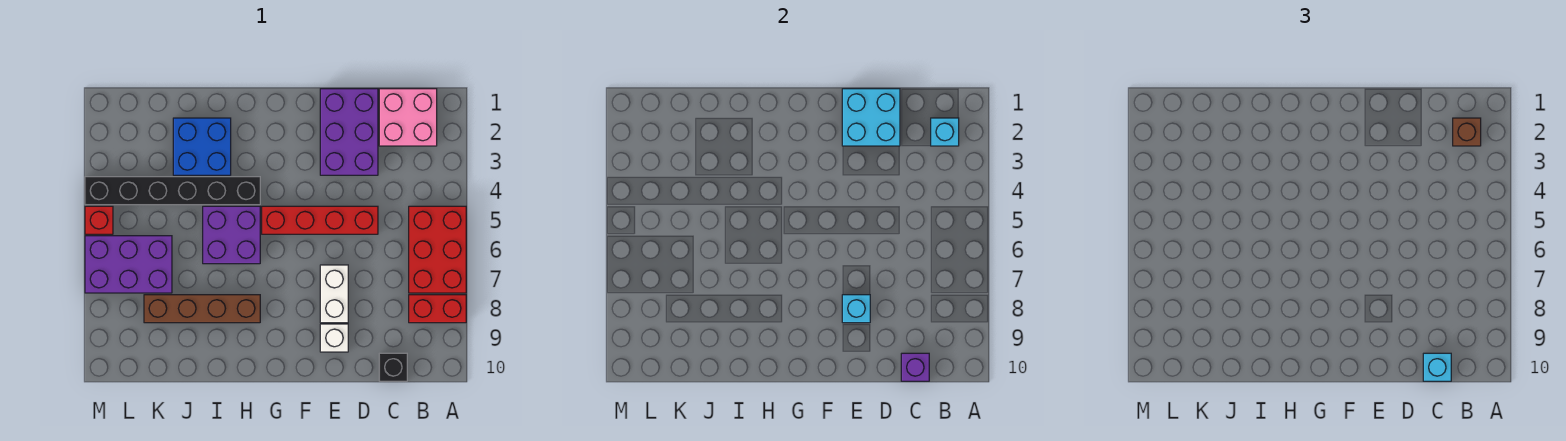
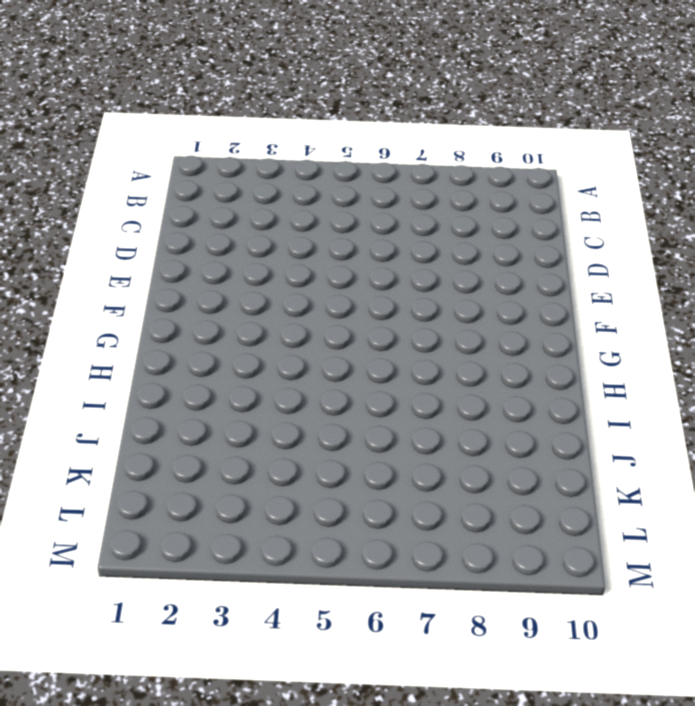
none -> red brick A5:B7 level 1
none -> red brick A8:B8 level 1
none -> pink brick B1:C2 level 1

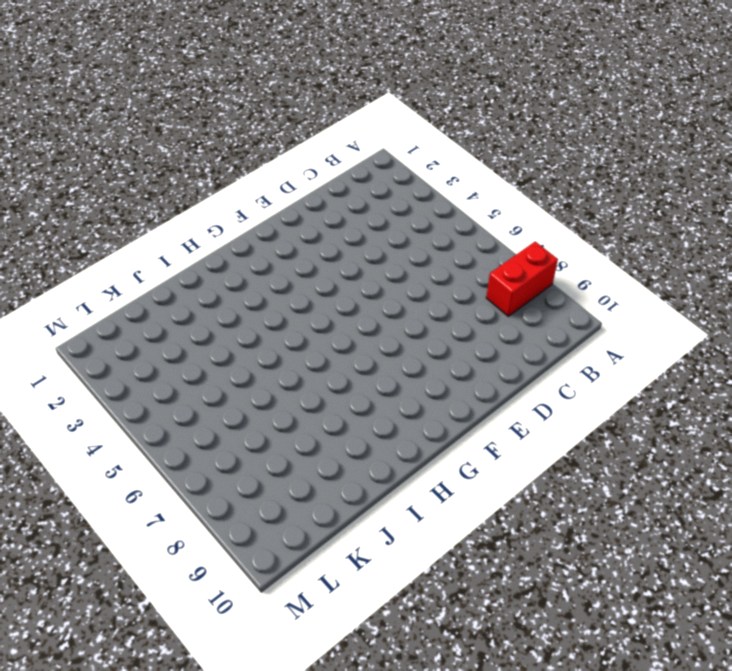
none -> red brick A5:B7 level 1
none -> pink brick B1:C2 level 1
none -> black brick C10 level 1

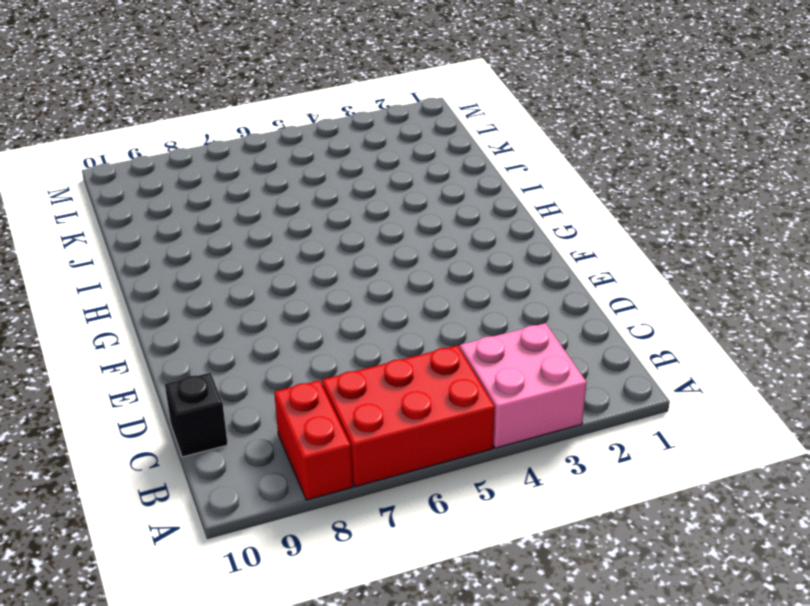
pink brick A3:B4 level 1 -> pink brick B1:C2 level 1
none -> purple brick D1:E3 level 1
none -> red brick D5:G5 level 1
none -> white brick E7:E8 level 1

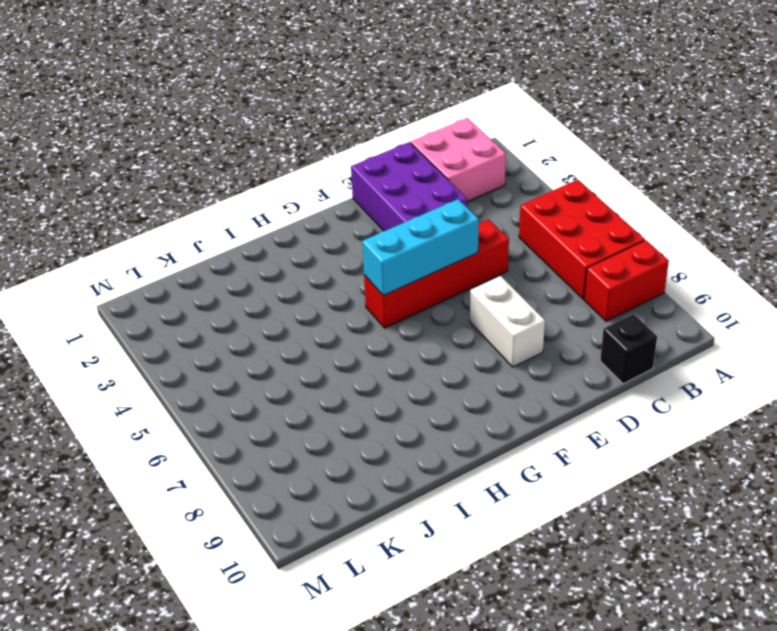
cyan brick E5:G5 level 2 -> none
none -> white brick E9 level 1
none -> black brick H4:M4 level 1
none -> purple brick H5:I6 level 1

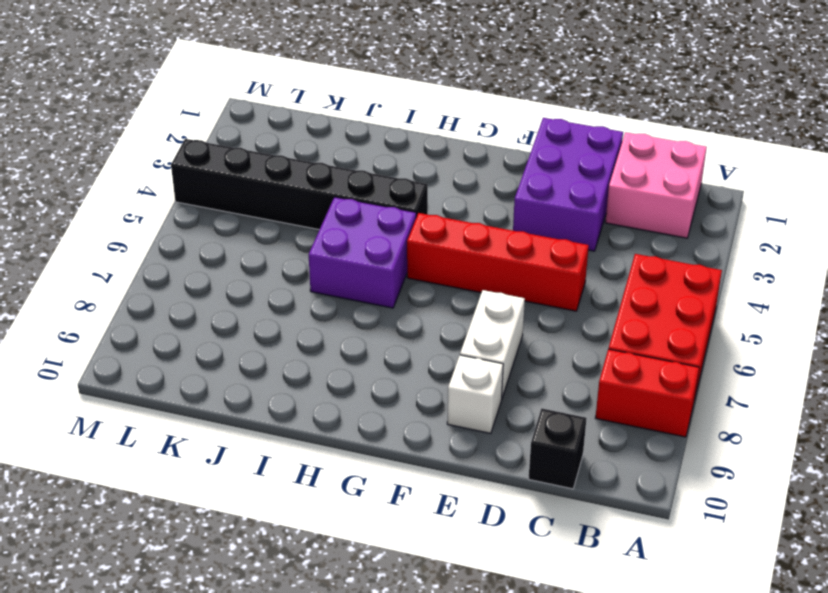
none -> brown brick H8:K8 level 1
none -> blue brick I2:J3 level 1
none -> purple brick K6:M7 level 1

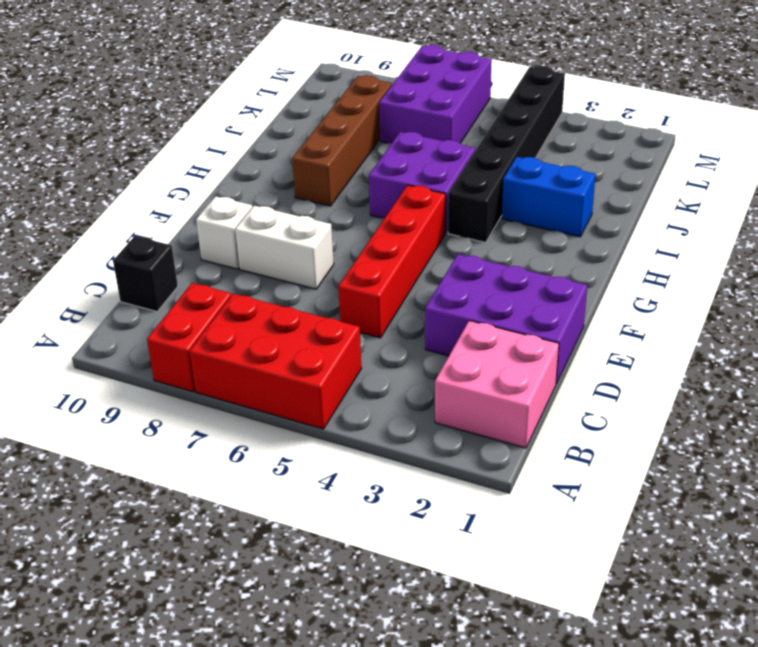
blue brick I2:I3 level 1 -> blue brick I2:J3 level 1
none -> red brick M5 level 1
none -> cyan brick B2 level 2
none -> purple brick C10 level 2

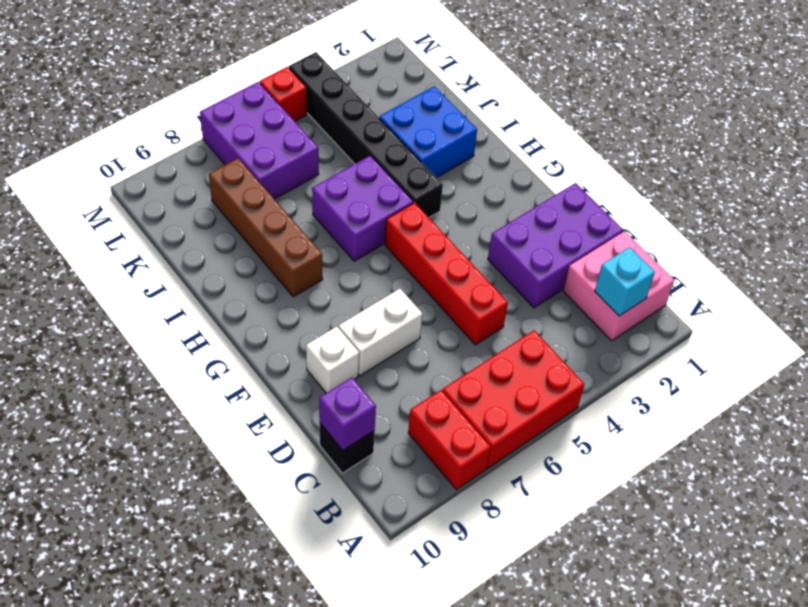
none -> cyan brick D1:E2 level 2
none -> cyan brick E8 level 2
none -> brown brick B2 level 3

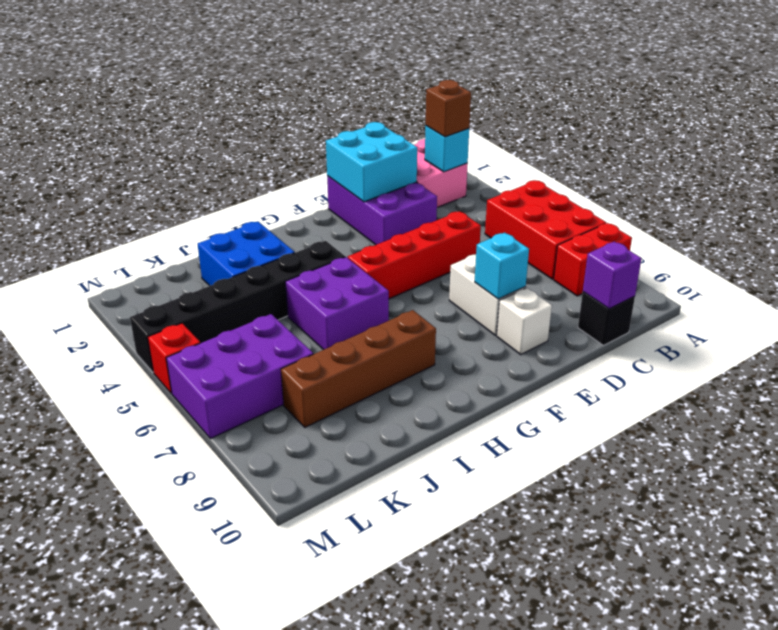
none -> cyan brick C10 level 3

